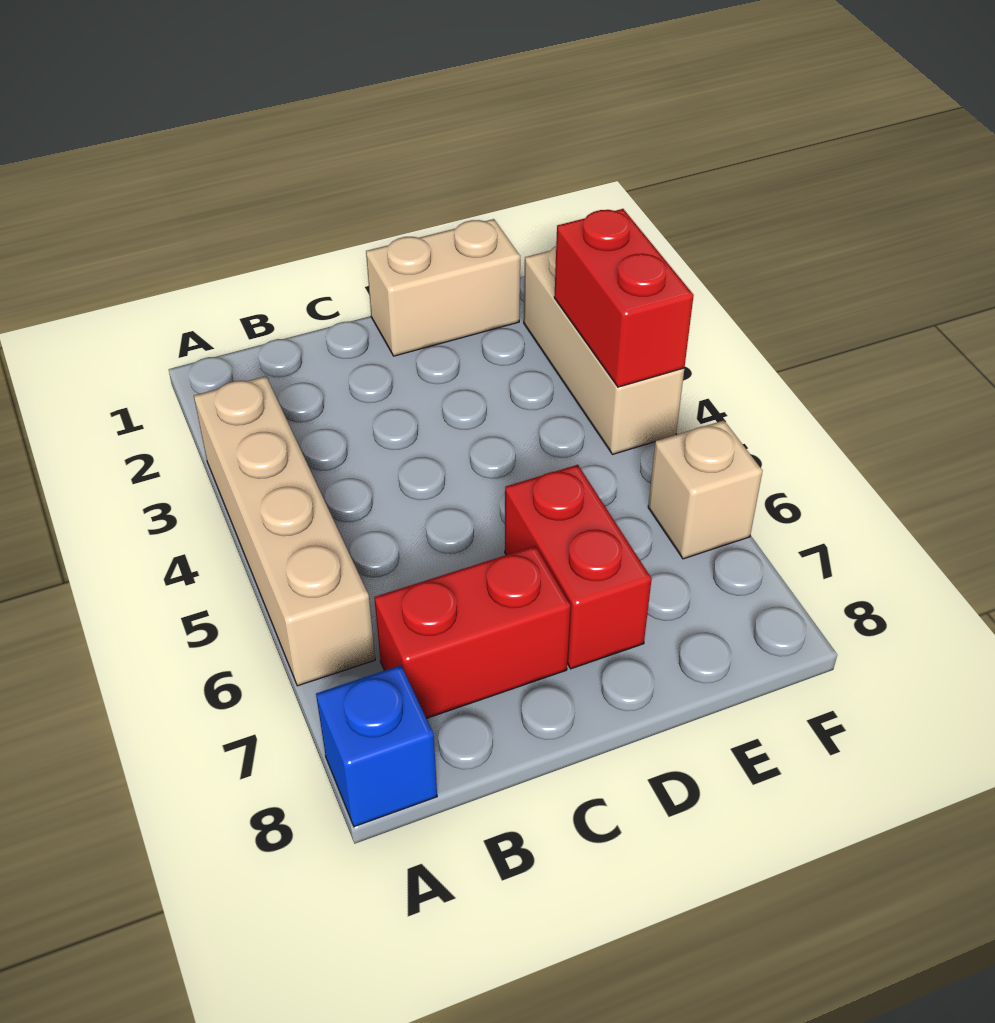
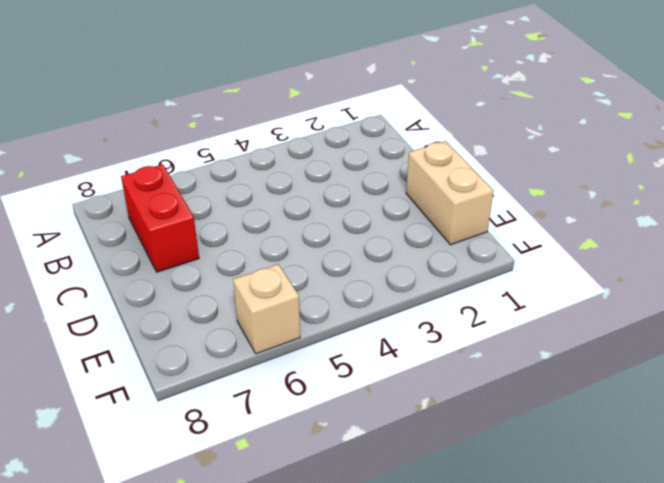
none -> tan brick A3:A6 level 1
none -> blue brick A8 level 1

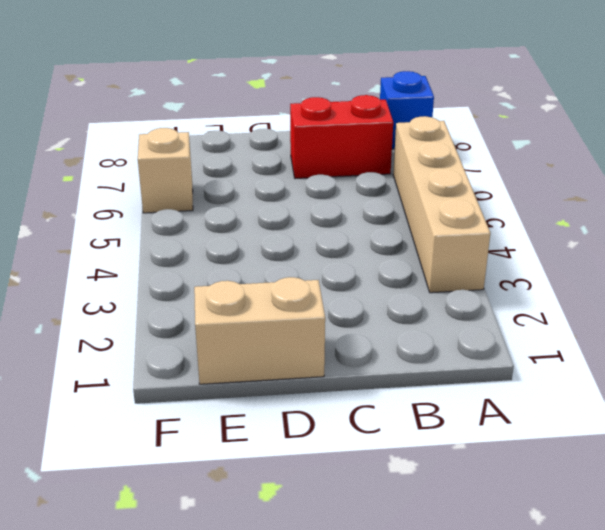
none -> red brick D6:D7 level 1
none -> tan brick F2:F4 level 1

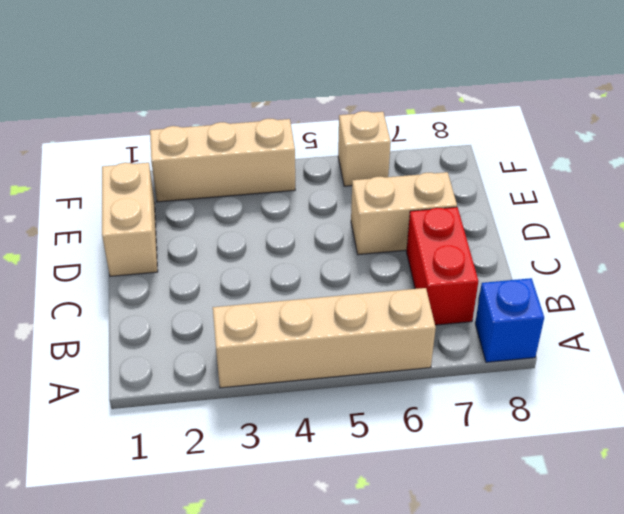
tan brick D6:D7 level 1 -> red brick D6:D7 level 1
none -> red brick F3:F4 level 2

